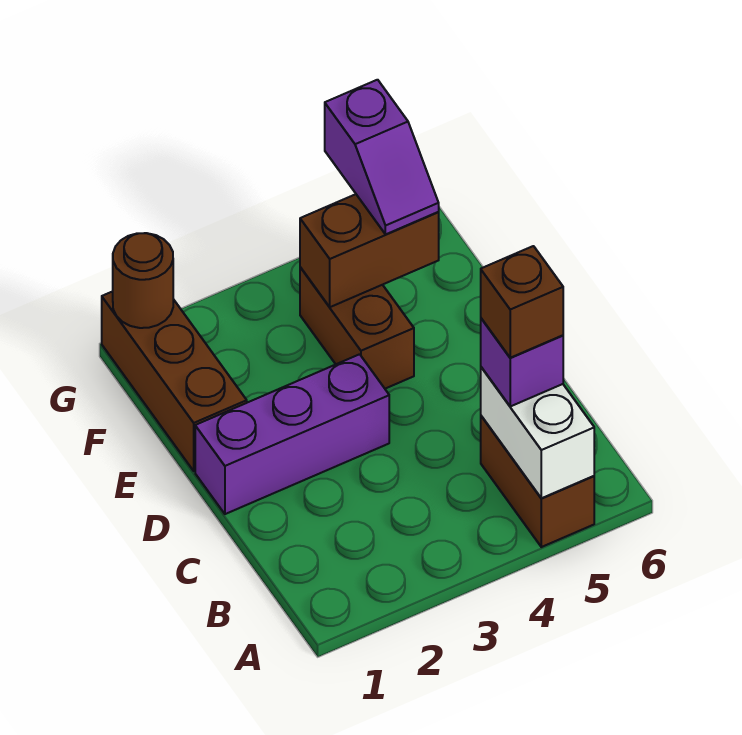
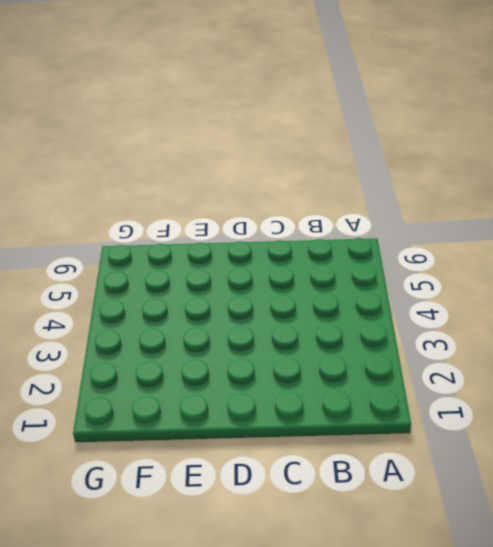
none -> brown brick A5:B5 level 1
none -> purple brick D1:D3 level 1

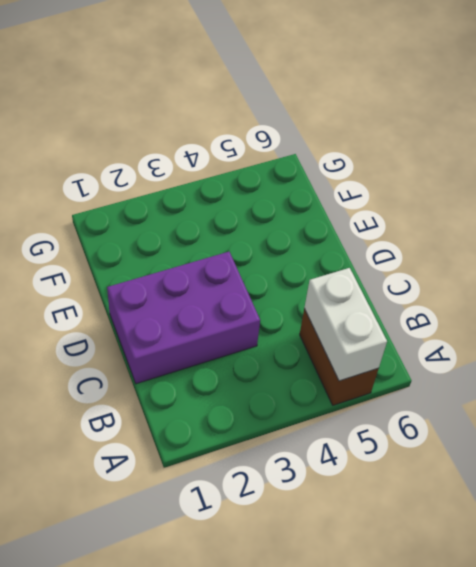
purple brick C1:D3 level 1 -> purple brick D1:D3 level 1
none -> brown brick E1:G1 level 1
none -> brown brick E4:F4 level 1

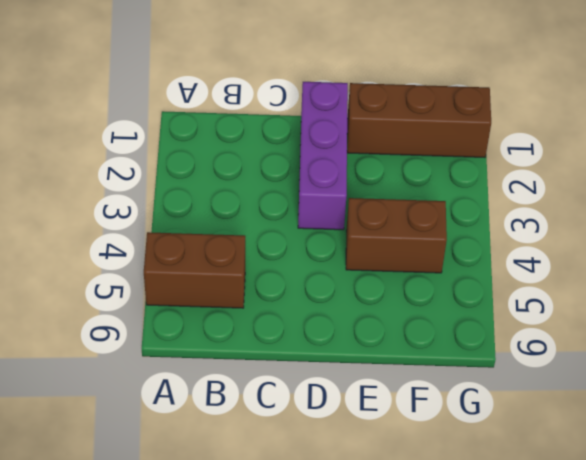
none -> white brick A5:B5 level 2
none -> brown brick F4:F5 level 2

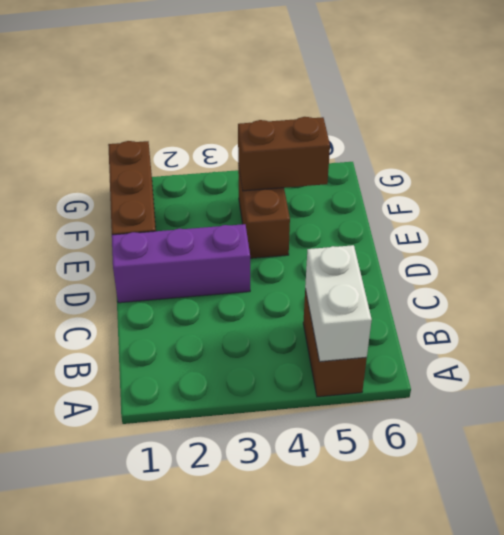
none -> brown round brick G1 level 2
none -> purple brick B5 level 3

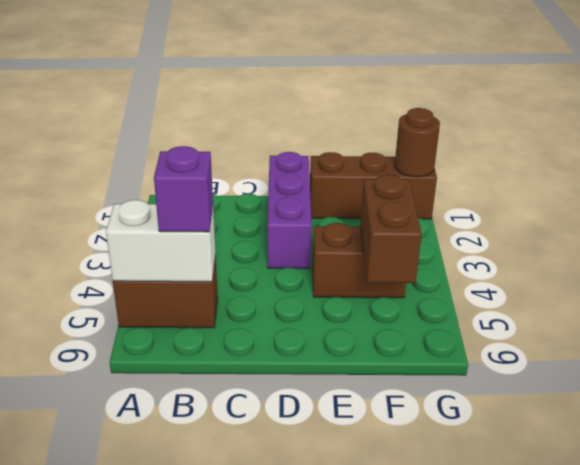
none -> purple slope F5:G5 level 3 top G
none -> brown brick B5 level 4

